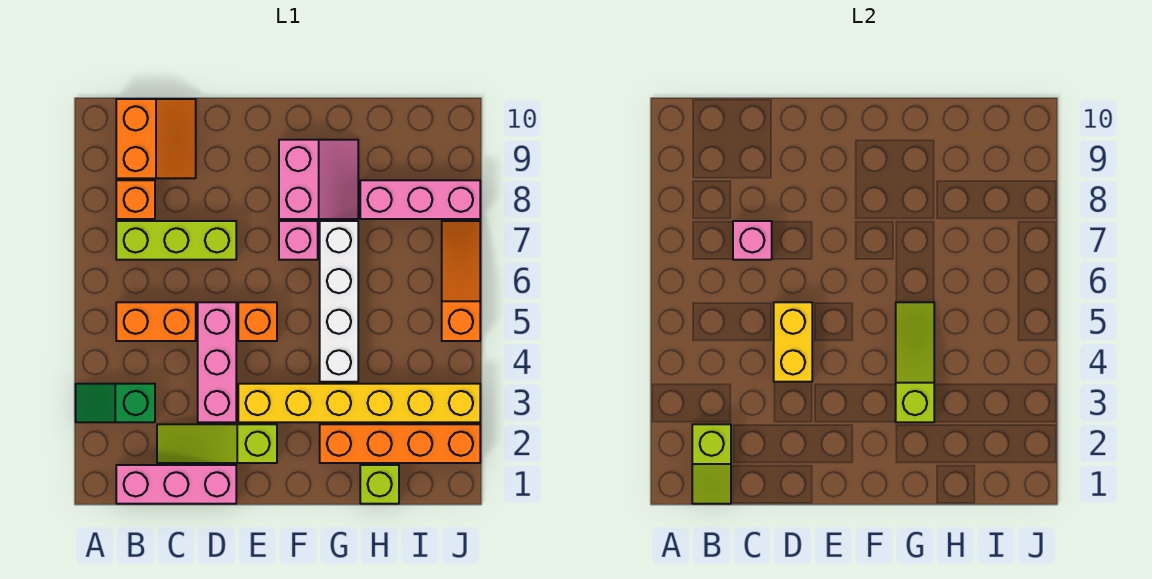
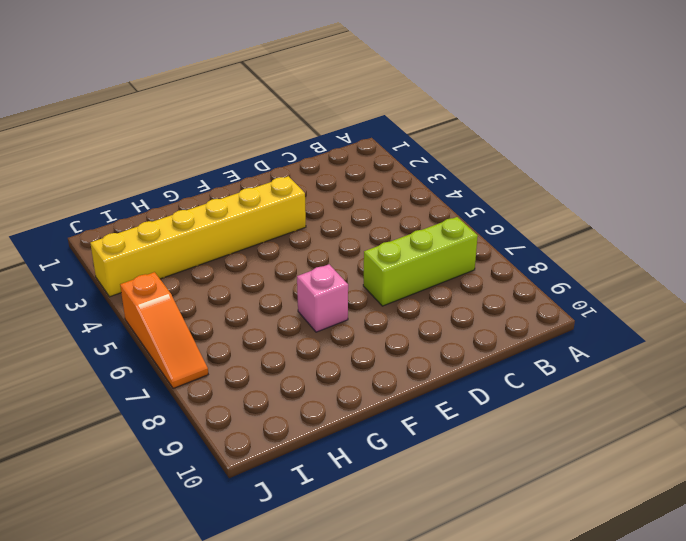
none -> green slope A3:B3 level 1 top B
none -> pink brick B1:D1 level 1
none -> orange brick B5:C5 level 1

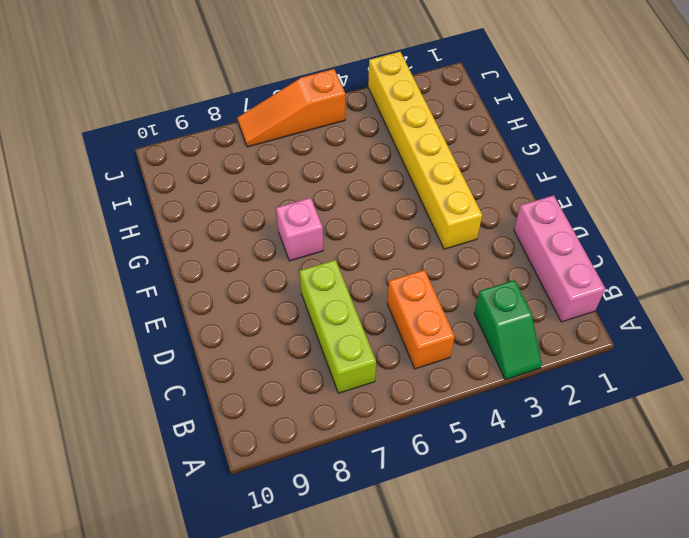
none -> orange brick B8 level 1
none -> orange slope B9:C10 level 1 top B
none -> lime slope C2:E2 level 1 top E

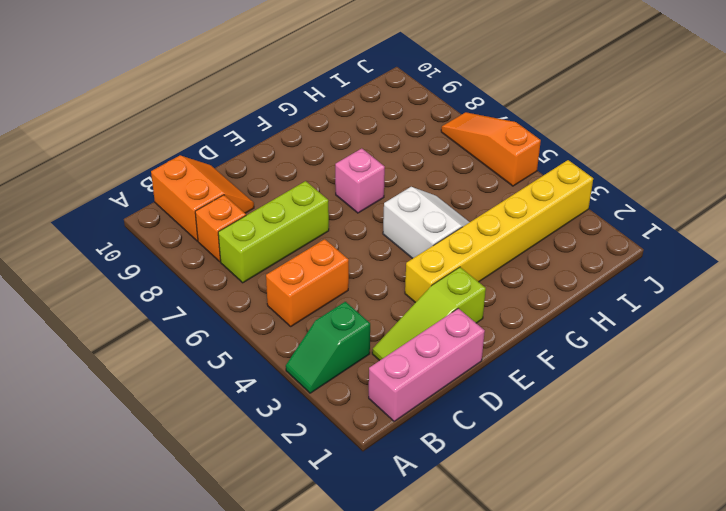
white slope F4:G5 level 1 top F -> white brick G4:G7 level 1
none -> pink brick D3:D5 level 1
none -> orange brick E5 level 1
none -> pink slope F8:G9 level 1 top F

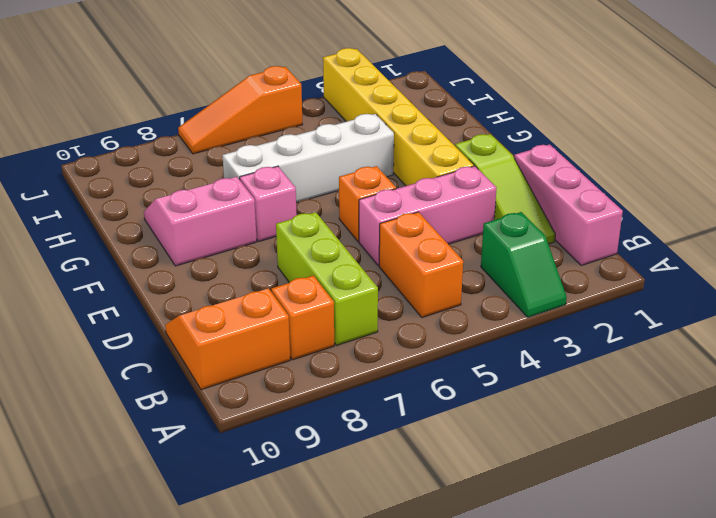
none -> orange brick G2:J2 level 1
none -> lime brick H1 level 1
none -> pink brick H8:J8 level 1

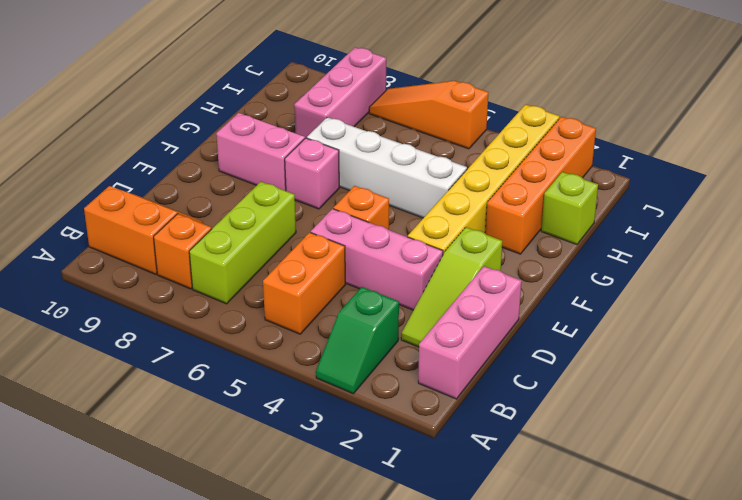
none -> lime slope B1:B2 level 2 top 2
none -> pink brick C7 level 2
none -> yellow brick D4:D5 level 2

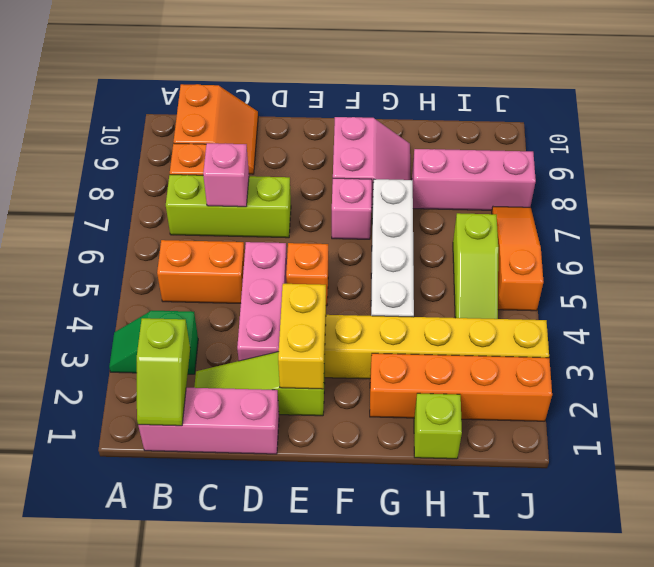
yellow brick E2:E3 level 2 -> yellow brick D4:D5 level 2
lime slope I4:I6 level 1 top 6 -> lime slope G3:G5 level 2 top 3

